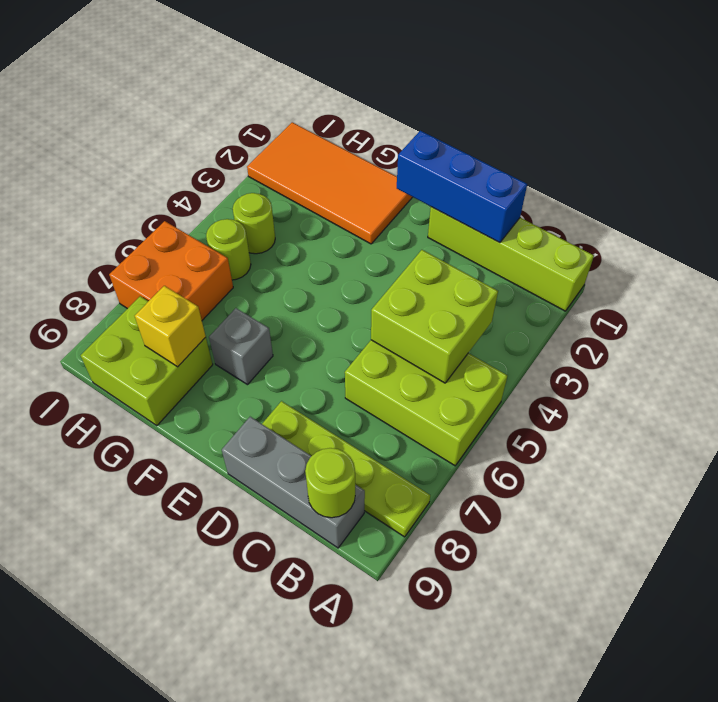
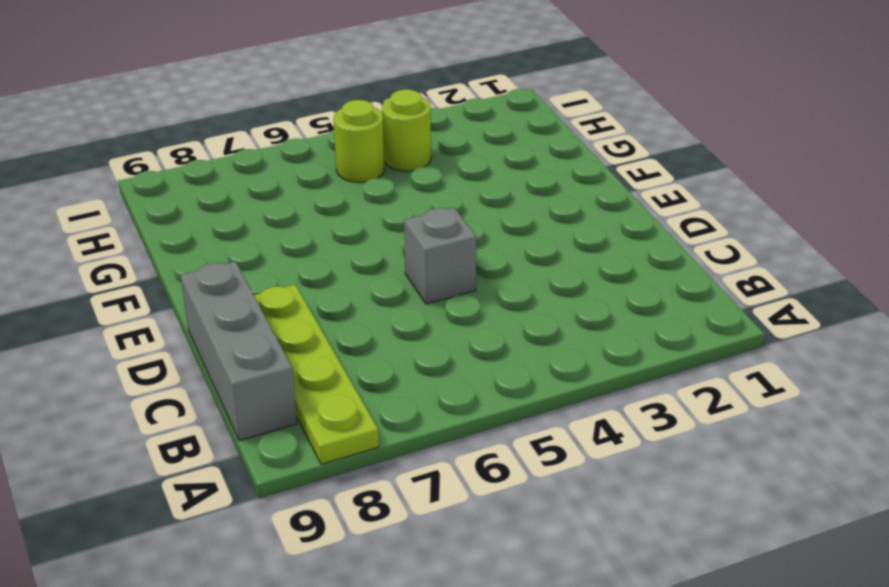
grey brick D5 level 1 -> grey brick F7 level 1
none -> lime brick A1:D1 level 1
none -> lime brick A5:C6 level 1
none -> orange tile F1:I2 level 1

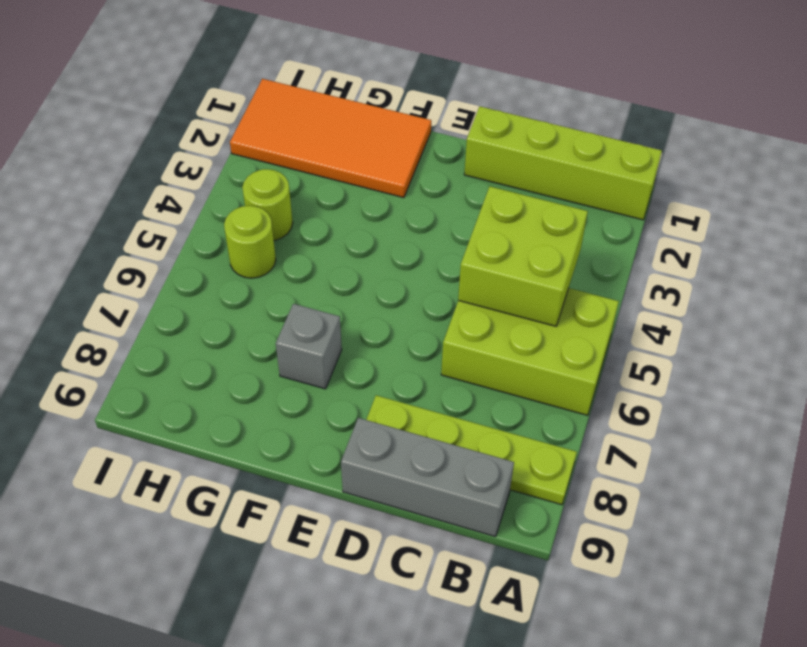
none -> lime brick G8:H9 level 1
none -> orange brick H6:I7 level 1
none -> lime round brick B9 level 2

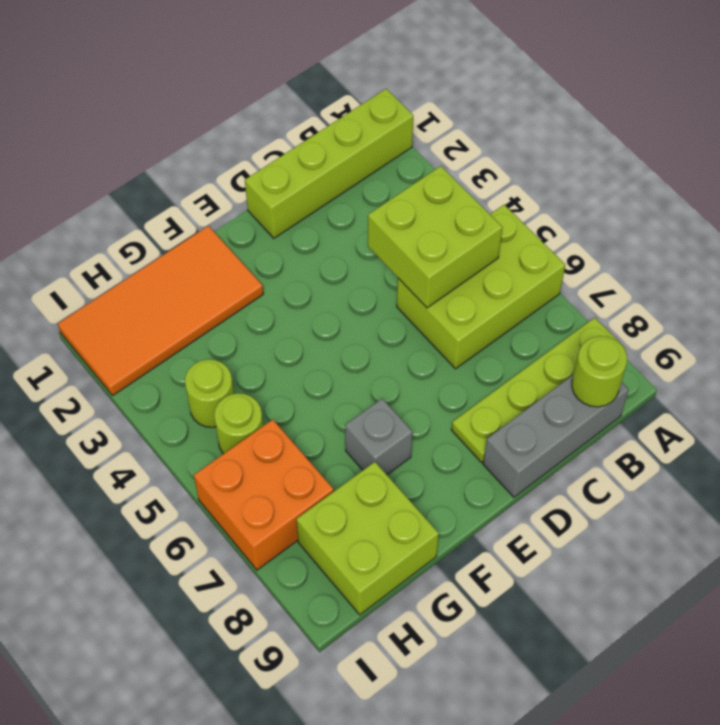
none -> blue brick C1:E1 level 2
none -> yellow brick G8 level 2

